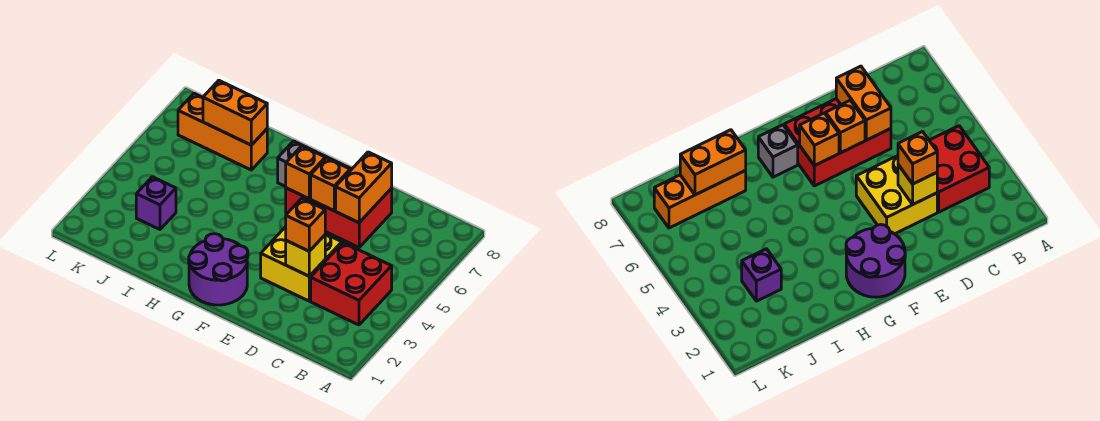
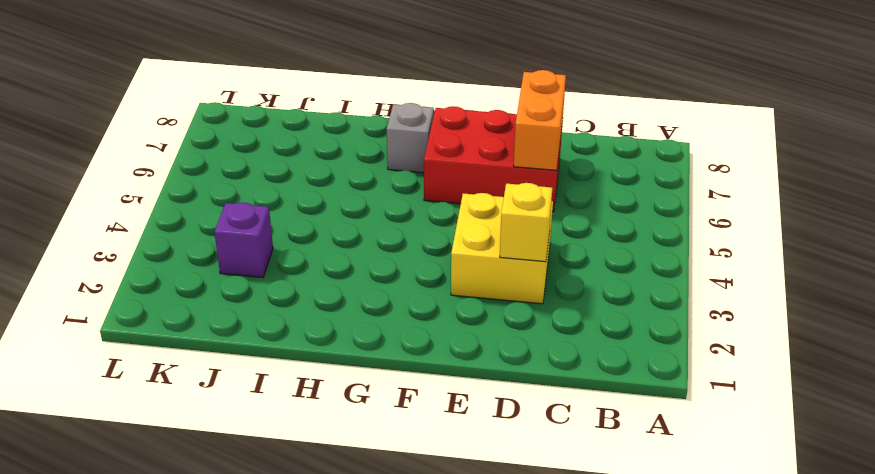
none -> red brick B3:C4 level 1
none -> purple round brick F1:G2 level 1
none -> orange brick I7:K7 level 1

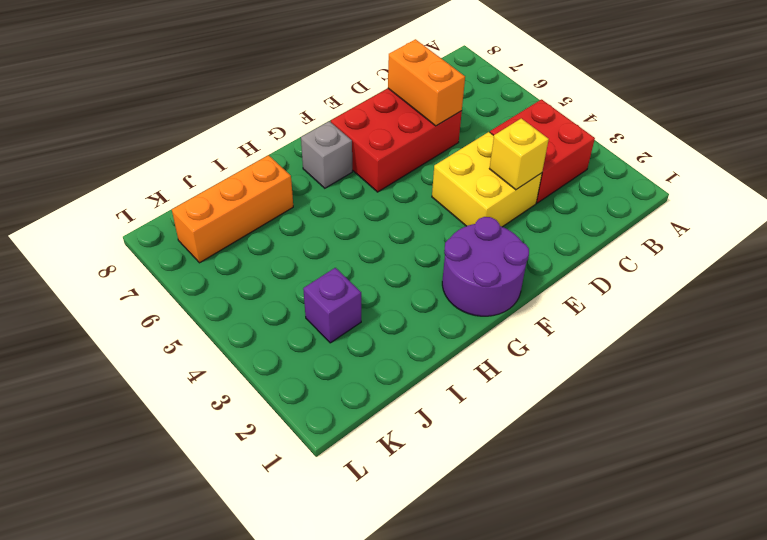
none -> orange brick E6 level 2
none -> orange brick F6 level 2
none -> orange brick I7:J7 level 2

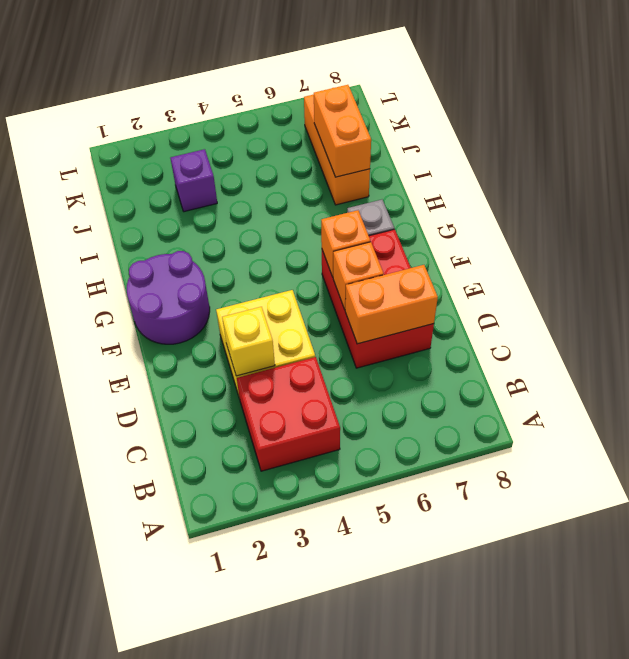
none -> orange brick D3 level 3

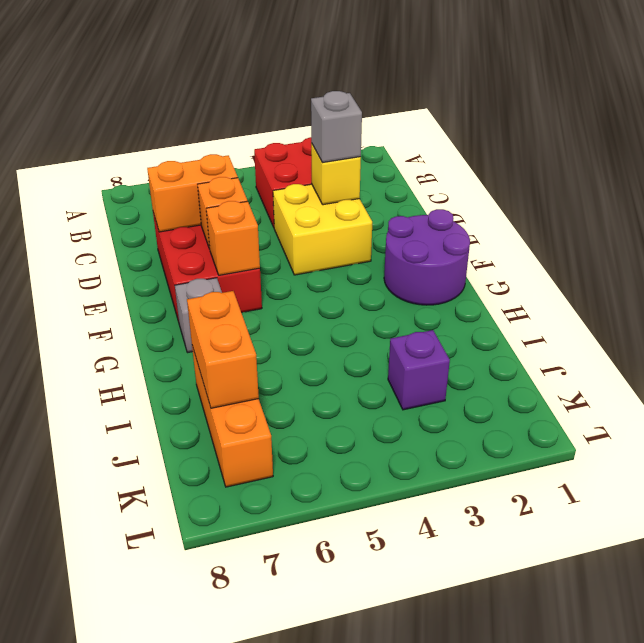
grey brick D3 level 3 -> orange brick D3 level 3

